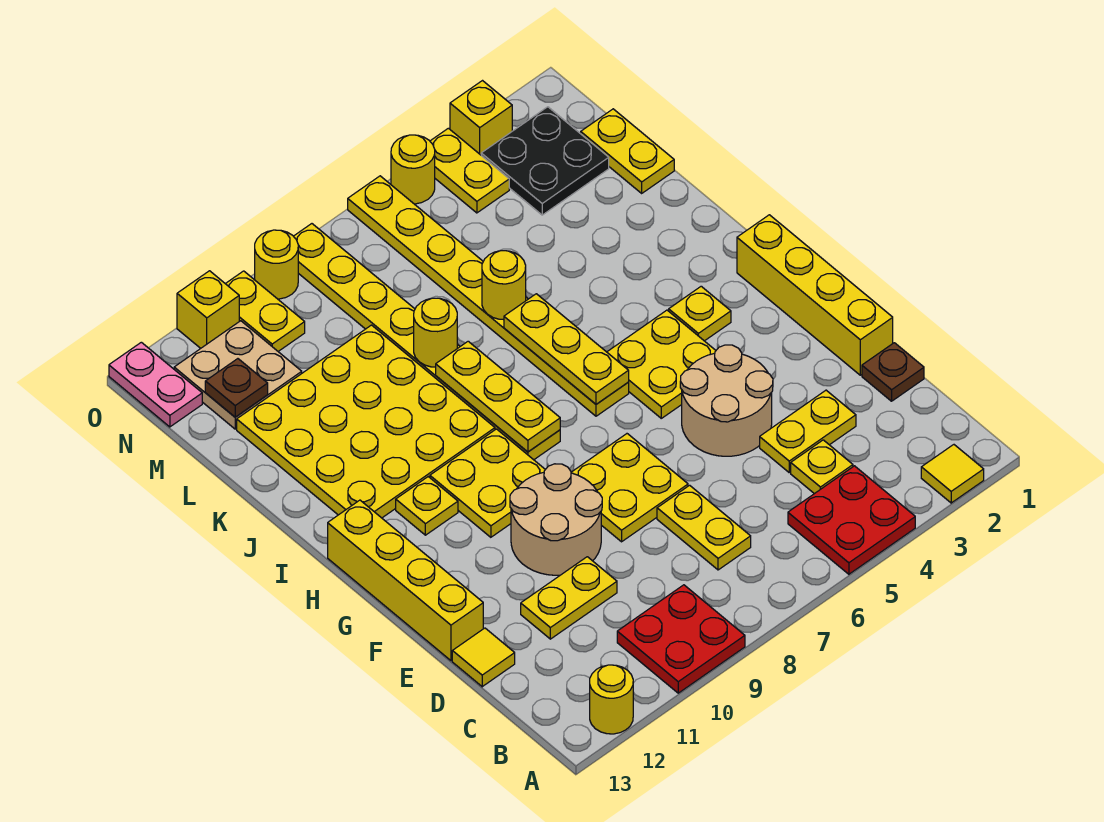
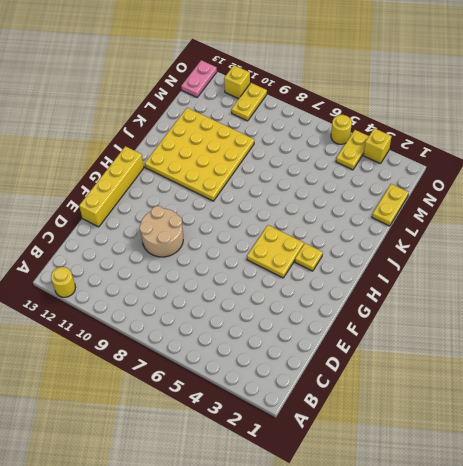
none -> yellow tile A2 level 1
none -> red plate A4:B5 level 1
none -> red plate A9:B10 level 1
none -> yellow plate C4 level 1

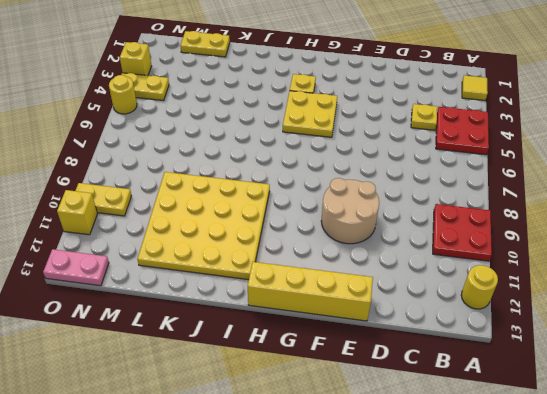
none -> yellow plate C7:D7 level 1
none -> brown plate D1 level 1
none -> yellow plate D3:D4 level 1
none -> yellow plate D10:D11 level 1

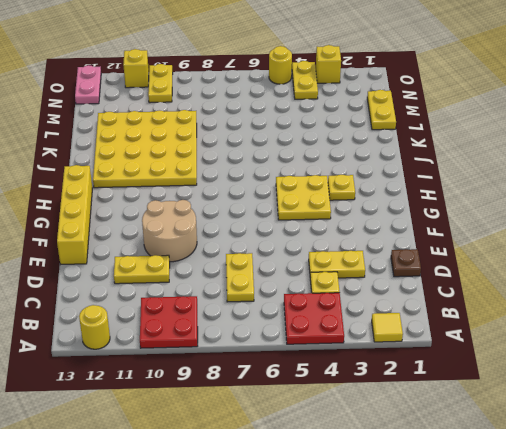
none -> yellow tile D13 level 1
none -> yellow brick E1:H1 level 1
none -> tan round brick E4:F5 level 1
none -> yellow plate E7:F8 level 1

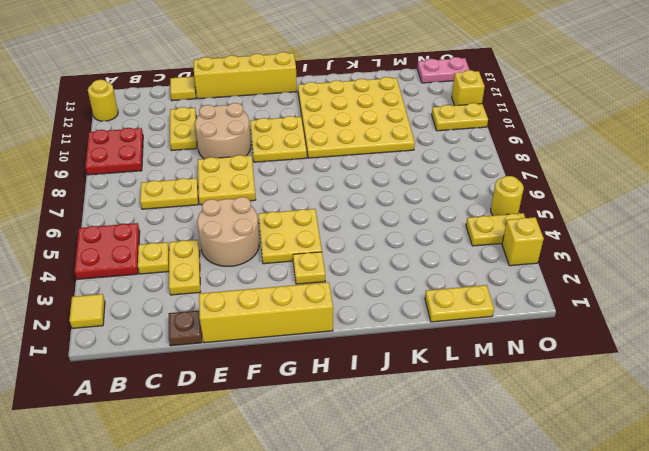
none -> yellow plate H6:O6 level 1
none -> yellow plate H8:O8 level 1
none -> yellow plate H11 level 1
none -> black plate M2:N3 level 1

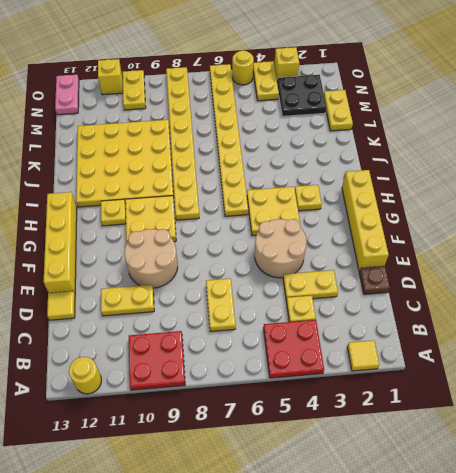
none -> yellow plate E7:F8 level 1
none -> tan plate M11:N12 level 1
none -> yellow round brick O9 level 1
none -> yellow plate H6:J6 level 2

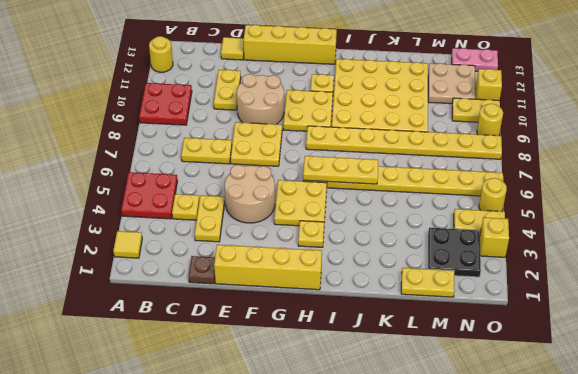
none -> yellow plate H8:J8 level 2
none -> yellow round brick K6 level 2
none -> yellow round brick K8 level 2
none -> brown plate M12 level 2

